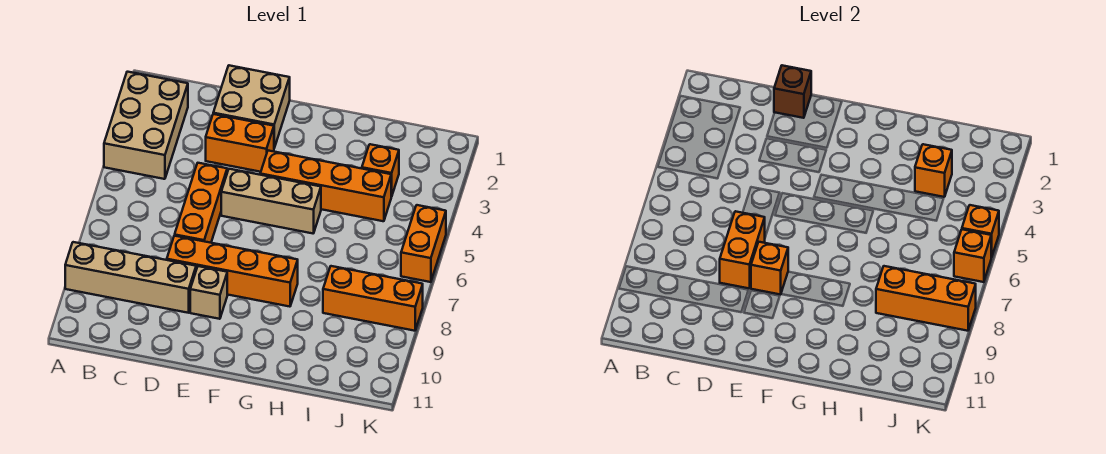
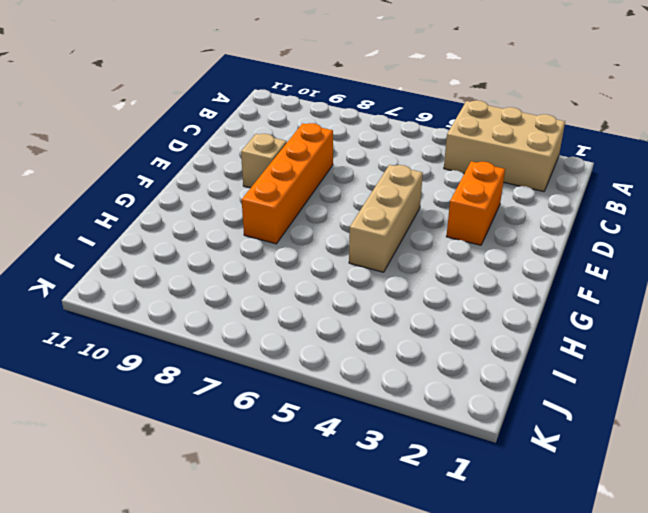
none -> tan brick A9:D9 level 1
none -> tan brick D1:E2 level 1
none -> orange brick D5:D7 level 1

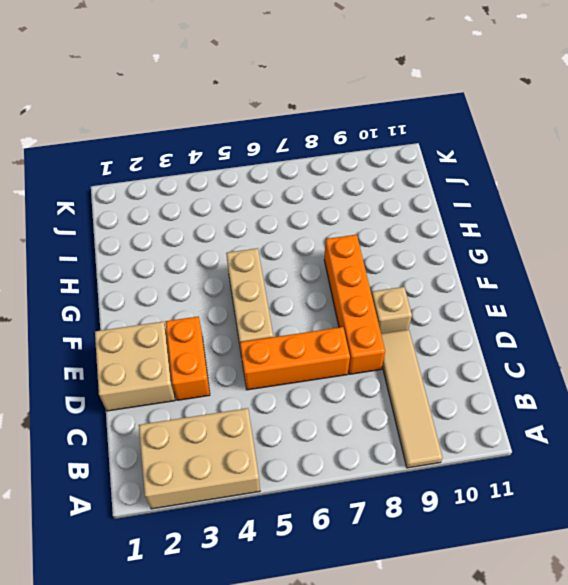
tan tile A9:D9 level 1 -> tan brick A9:D9 level 1
none -> orange brick F4:I4 level 1
none -> orange brick I3 level 1
none -> orange brick I8:K8 level 1

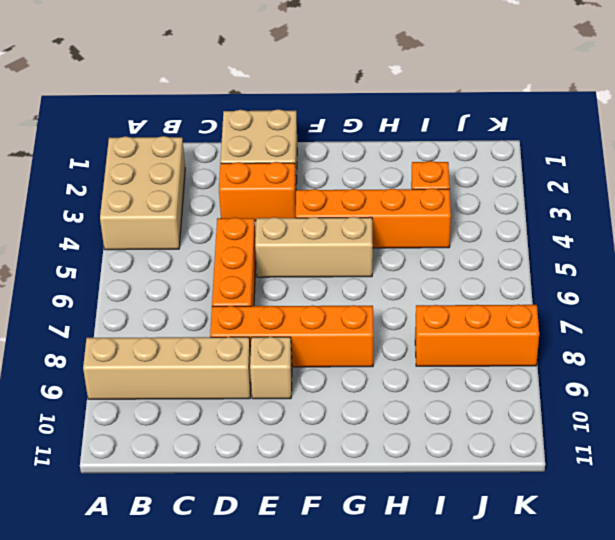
none -> orange brick K5:K6 level 1
none -> brown brick D1 level 2
none -> orange brick D7:D8 level 2

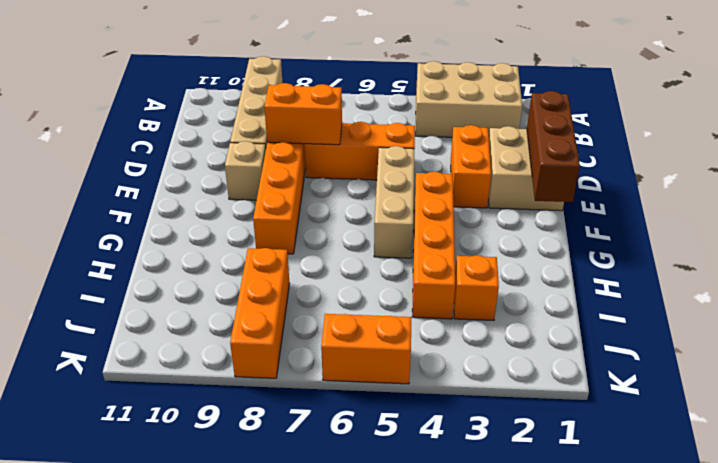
brown brick D1:F1 level 2 -> brown brick D1 level 2
none -> orange brick E8 level 2
none -> orange brick I3 level 2
none -> orange brick I8:K8 level 2

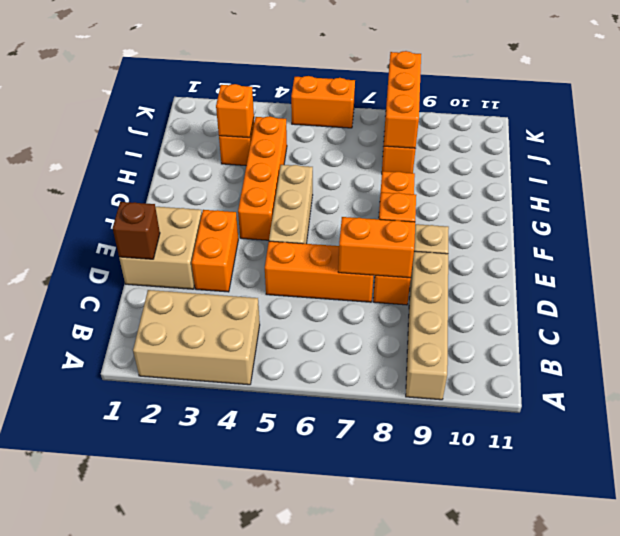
none -> orange brick K5 level 2
none -> orange brick K6 level 2

